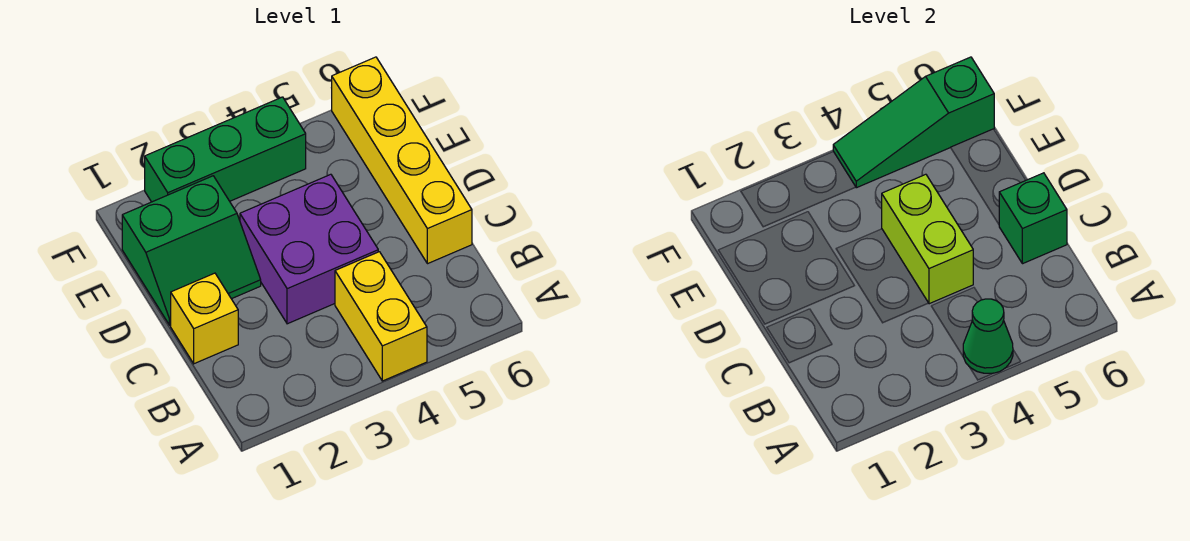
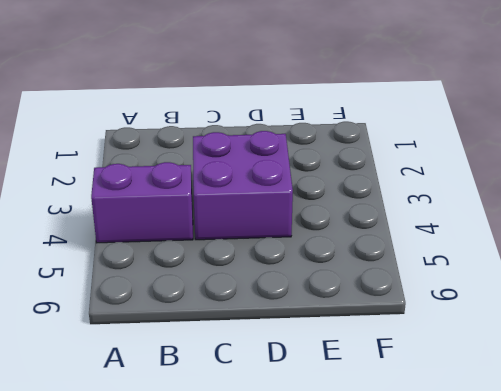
purple brick A4:B4 level 1 -> yellow brick A4:B4 level 1
none -> yellow brick C1 level 1
none -> yellow brick C6:F6 level 1

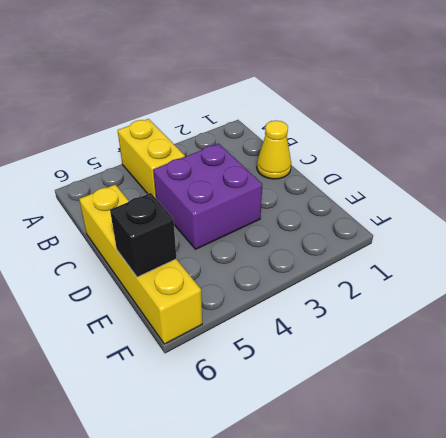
yellow cone C1 level 1 -> yellow brick C1 level 1
black brick E6 level 2 -> none
none -> green slope D1:E2 level 1 top E
none -> green brick F2:F4 level 1

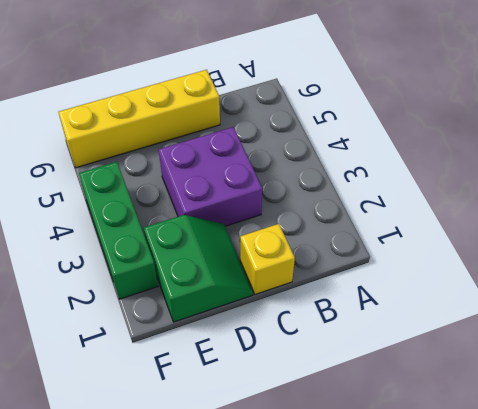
none -> yellow brick A4:B4 level 1
none -> green cone A4 level 2

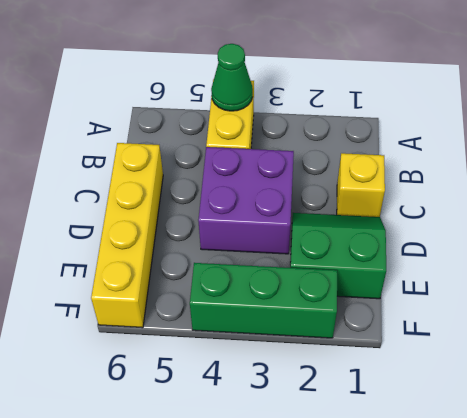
none -> lime brick C4:D4 level 2
none -> green brick C6 level 2

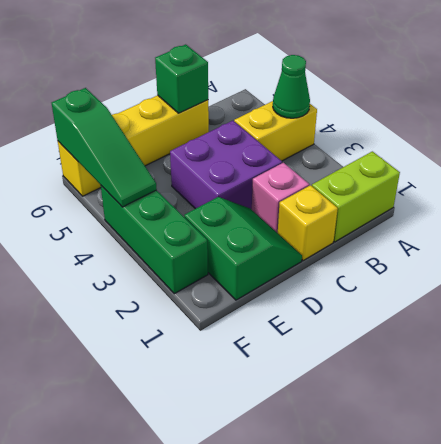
lime brick A1:B1 level 1 -> lime brick C4:D4 level 2
pink brick C2 level 1 -> none

